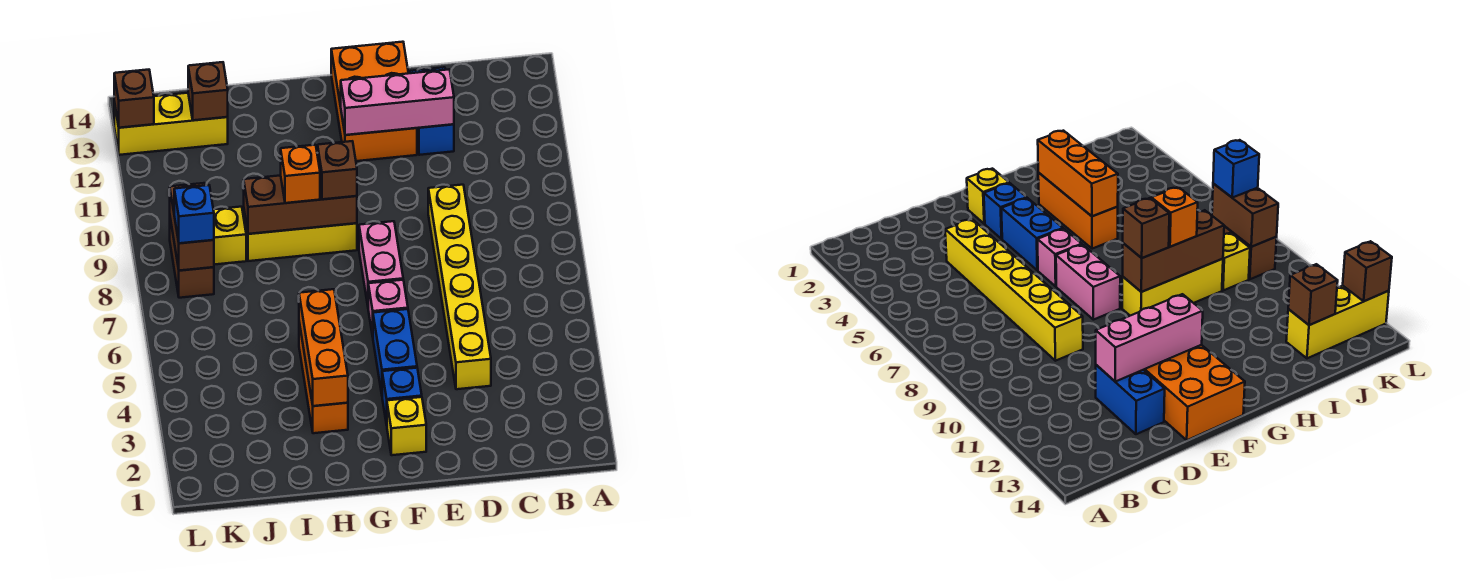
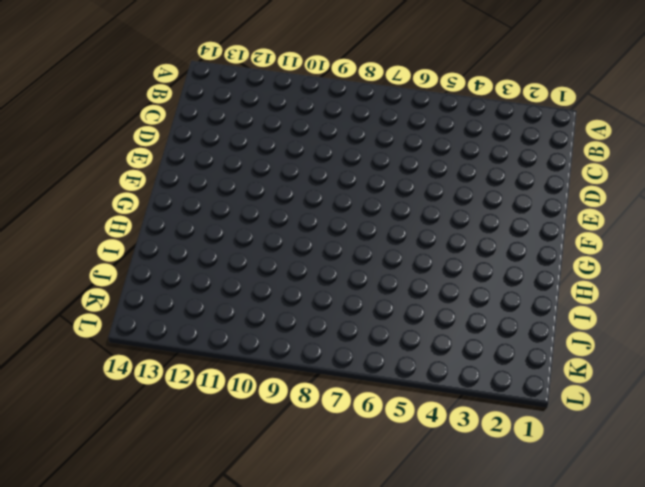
none -> yellow brick D4:D9 level 1
none -> blue brick D12:D13 level 1
none -> orange brick E12:F14 level 1

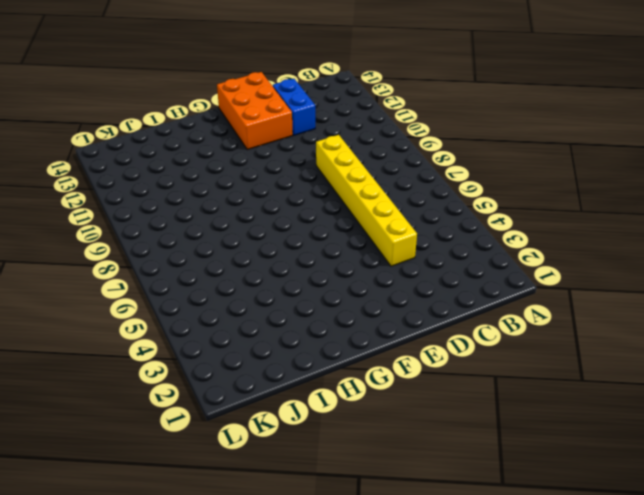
none -> yellow brick F2 level 1
none -> blue brick F3 level 1
none -> blue brick F4:F5 level 1

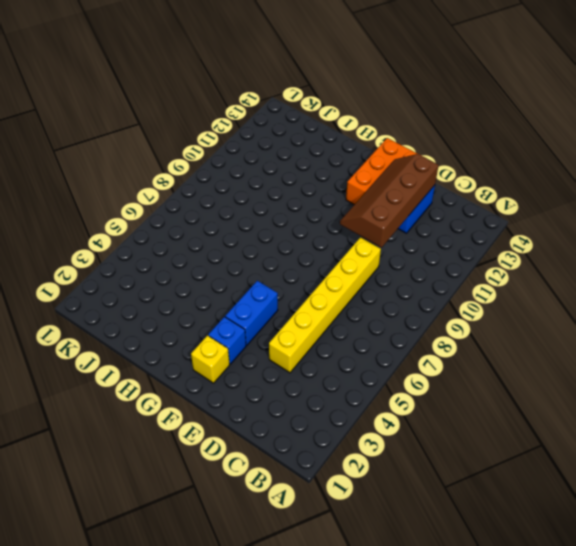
brown slope D10:E13 level 2 top D -> pink brick D12:F12 level 2
none -> pink brick F6 level 1
none -> pink brick F7:F8 level 1
none -> yellow brick G9:I9 level 1

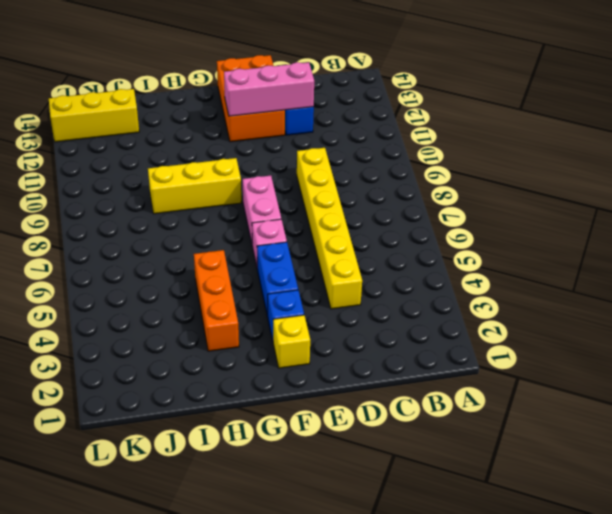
none -> yellow brick J9 level 1
none -> brown brick K8:K9 level 1
none -> brown brick G9:I9 level 2

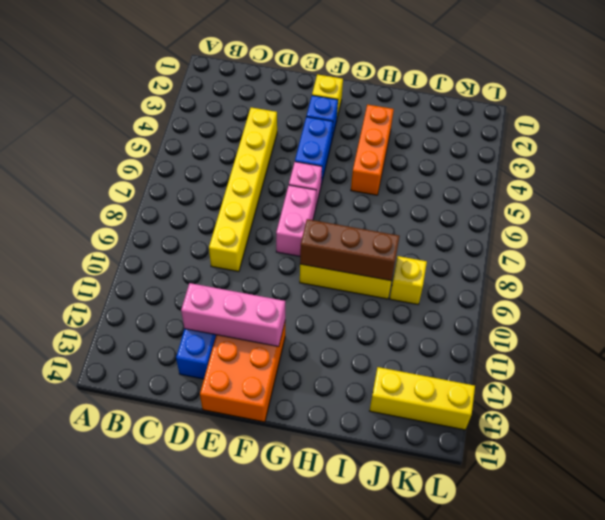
none -> brown brick K8:K9 level 1
none -> orange brick H3:H5 level 2
none -> brown brick J13 level 2

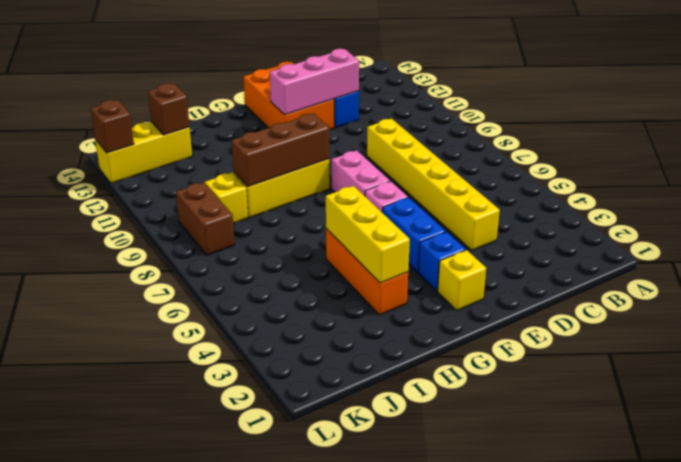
yellow brick H3:H5 level 2 -> orange brick H3:H5 level 2
none -> brown brick K8:K9 level 2
none -> brown brick G9 level 3
none -> orange brick H9 level 3

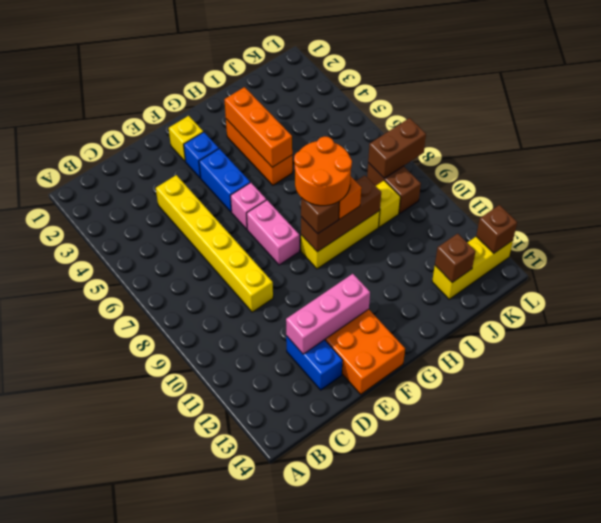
orange round brick G8:H9 level 4 -> none
brown brick K8:L8 level 2 -> brown brick K8:K9 level 2
none -> blue brick K8 level 3

